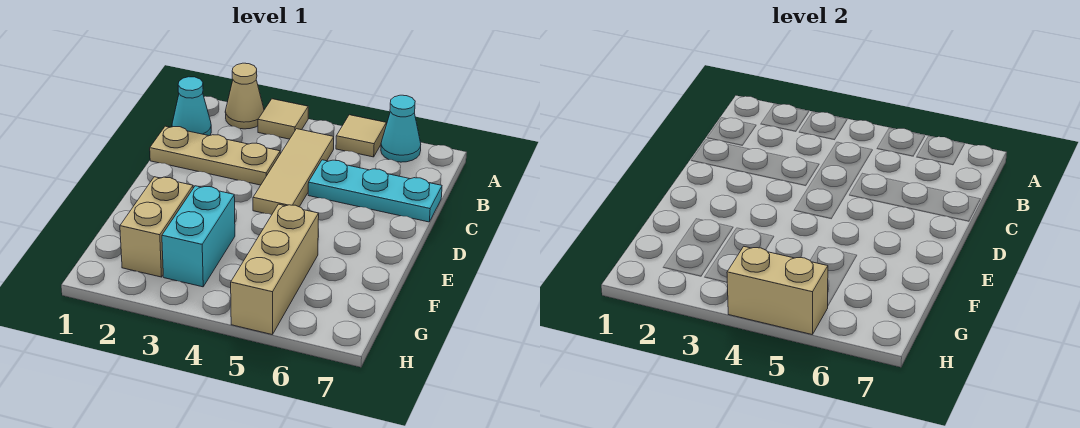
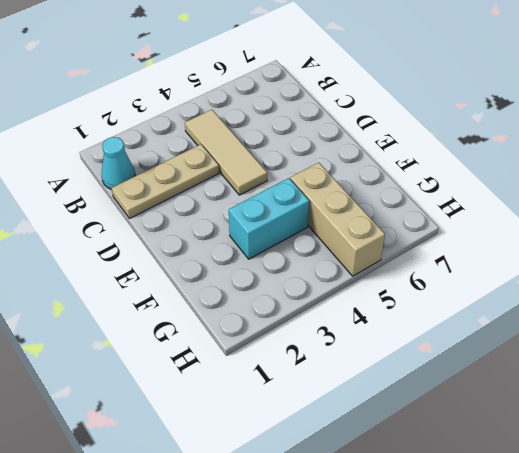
cyan brick F3:F4 level 1 -> cyan brick F3:G3 level 1
none -> tan cone A2 level 1
none -> tan tile A3 level 1
none -> tan tile A5 level 1

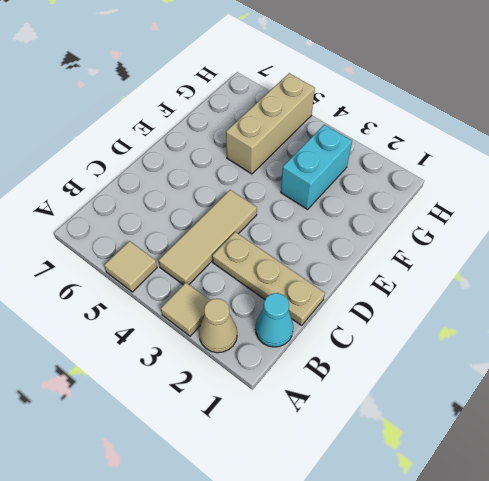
none -> cyan cone A6 level 1
none -> cyan plate C5:C7 level 1
none -> tan brick F2:G2 level 1

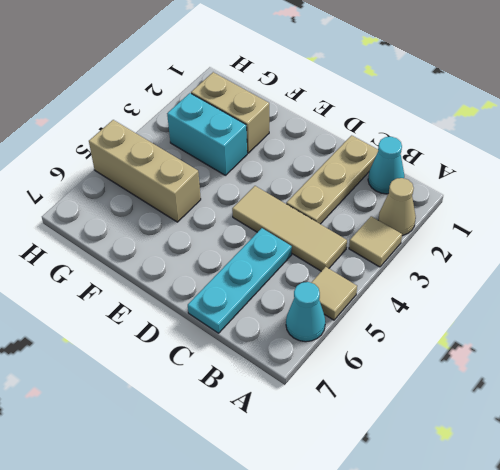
none -> tan brick H4:H5 level 2

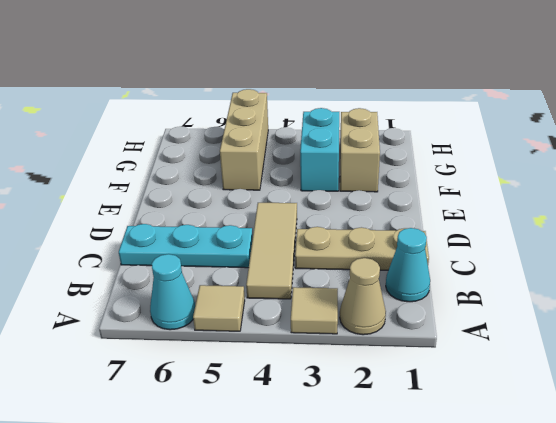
none -> tan brick H4:H5 level 2

